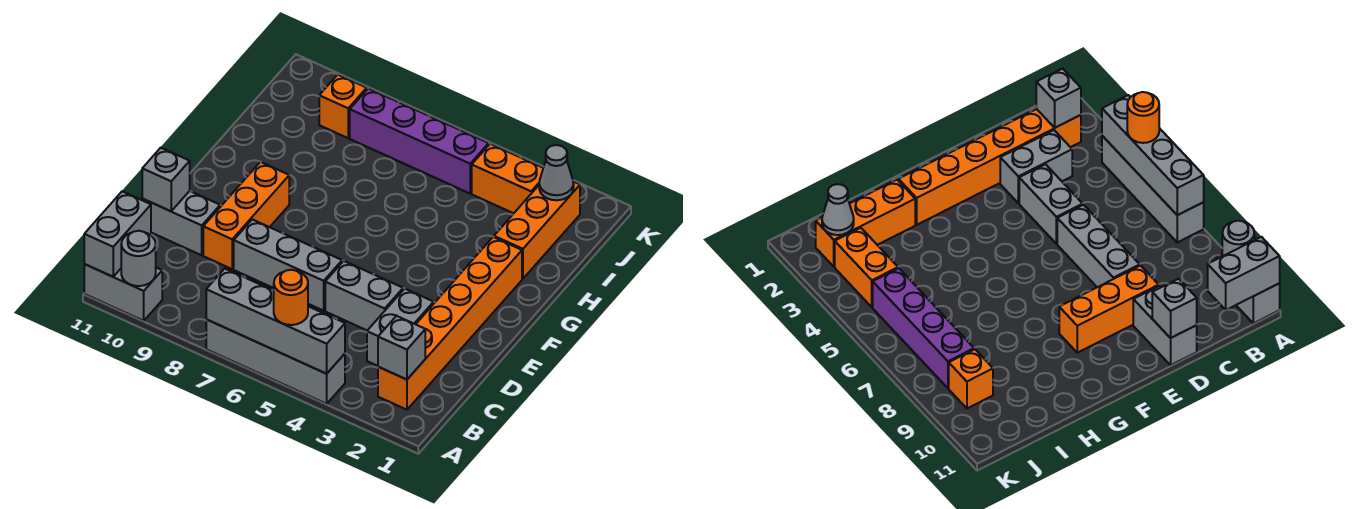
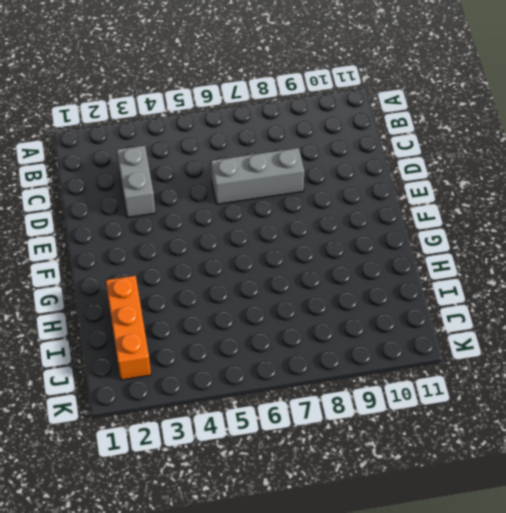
none -> grey brick A4:A7 level 1
none -> grey brick A10:A11 level 1
none -> orange brick B2:G2 level 1

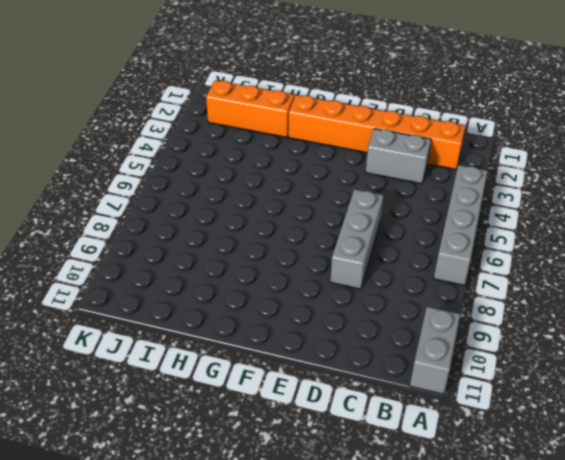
none -> grey brick D4:D5 level 1
none -> orange brick D9:F9 level 1
none -> grey brick D10:D11 level 1

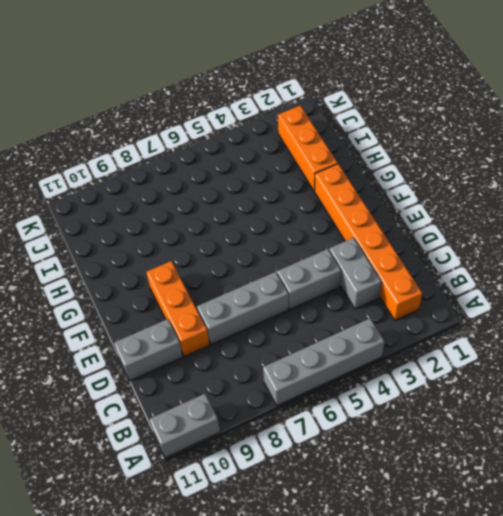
none -> orange brick J3:J4 level 1
none -> purple brick J5:J8 level 1
none -> orange brick J9 level 1

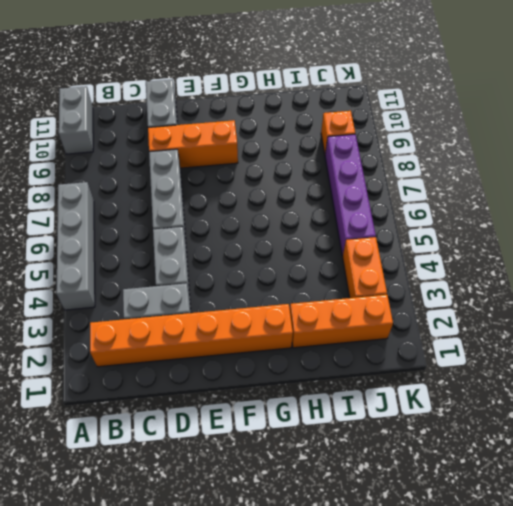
none -> grey brick A4:A7 level 2
none -> grey round brick A10 level 2
none -> grey brick A11:B11 level 2

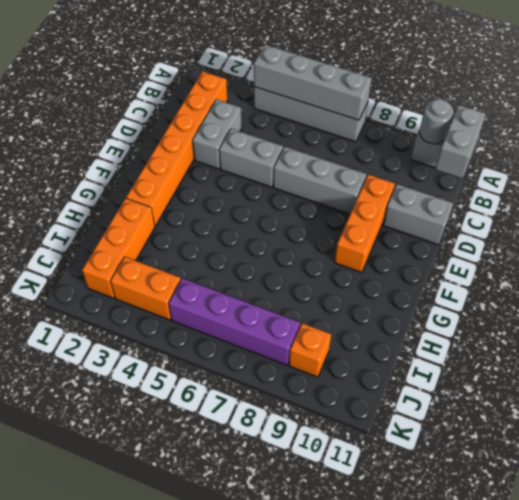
none -> grey brick B2 level 2
none -> grey brick D11 level 2
none -> grey cone J2 level 2

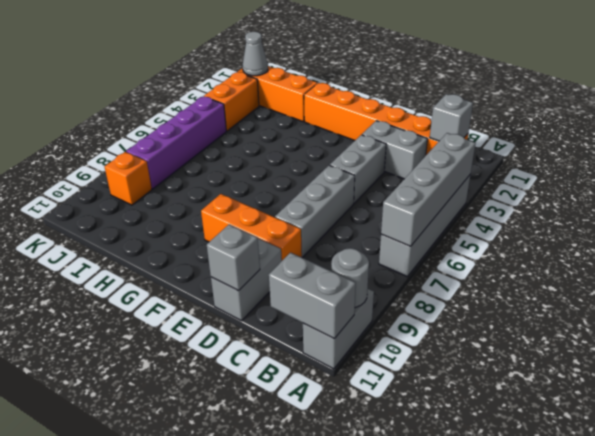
none -> orange round brick A5 level 3

